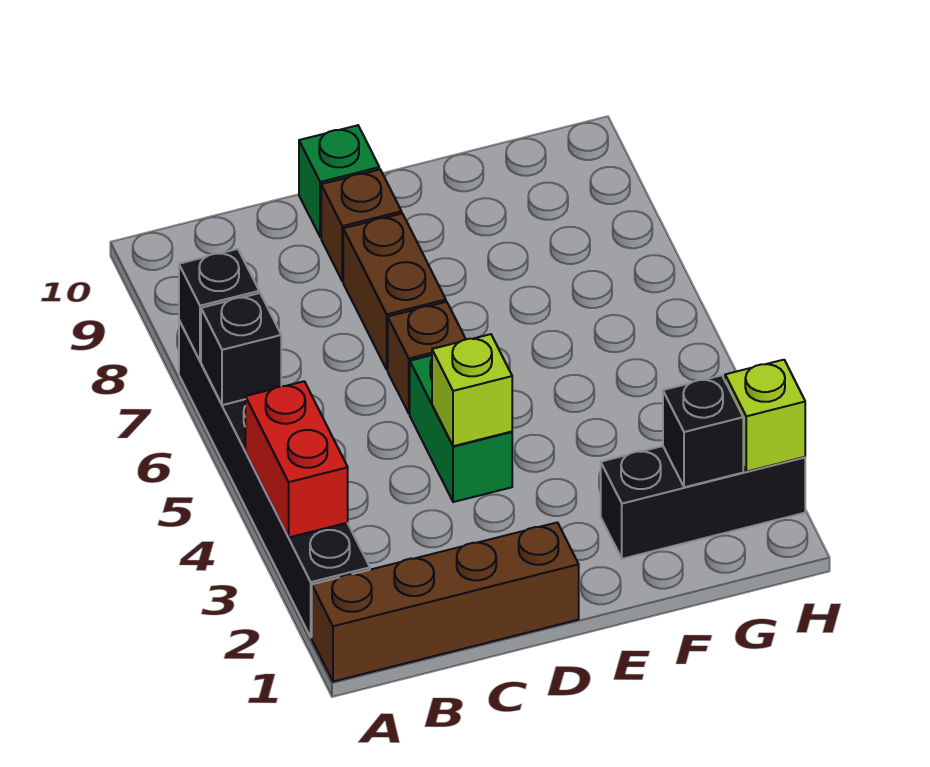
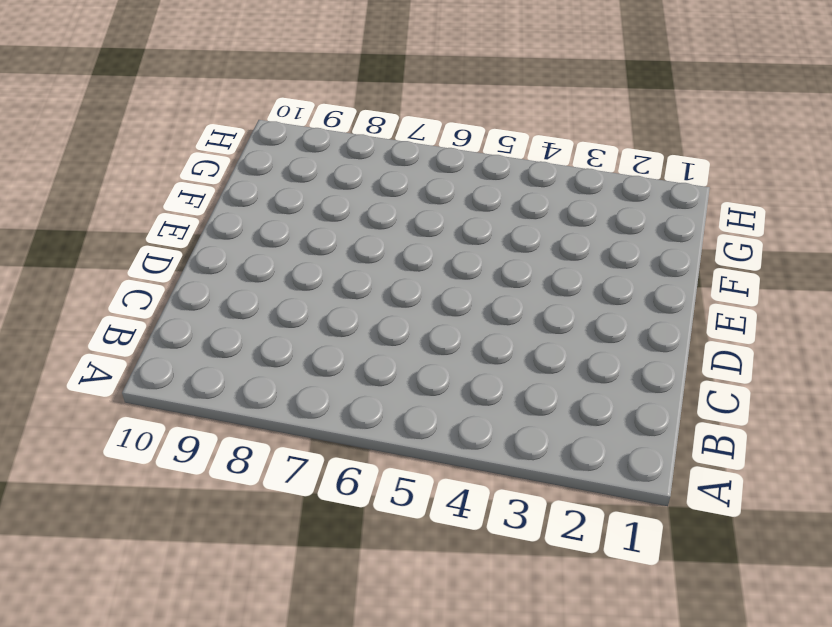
none -> brown brick A1:D1 level 1
none -> black brick A2:A7 level 1
none -> green brick D4:D5 level 1

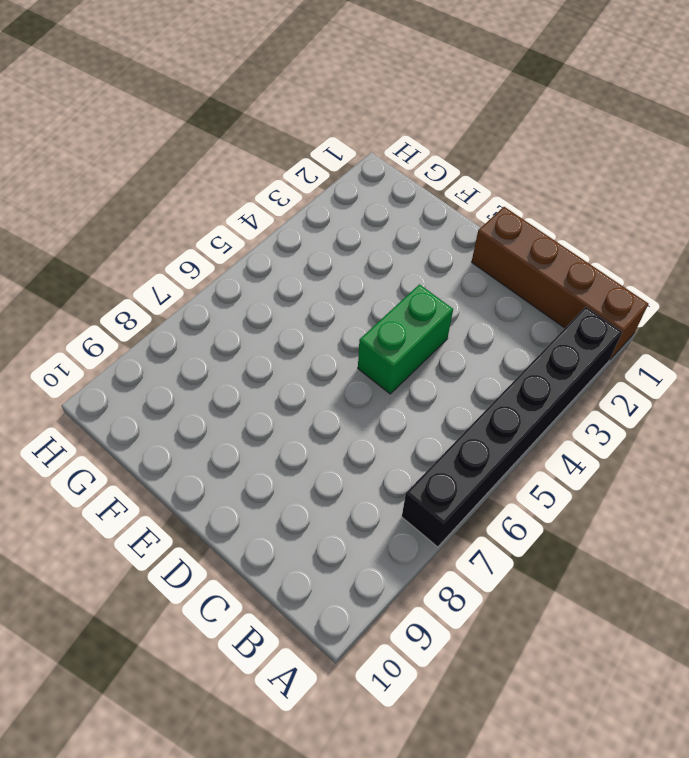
none -> brown brick D6 level 1
none -> brown brick D7:D8 level 1
none -> brown brick D9 level 1

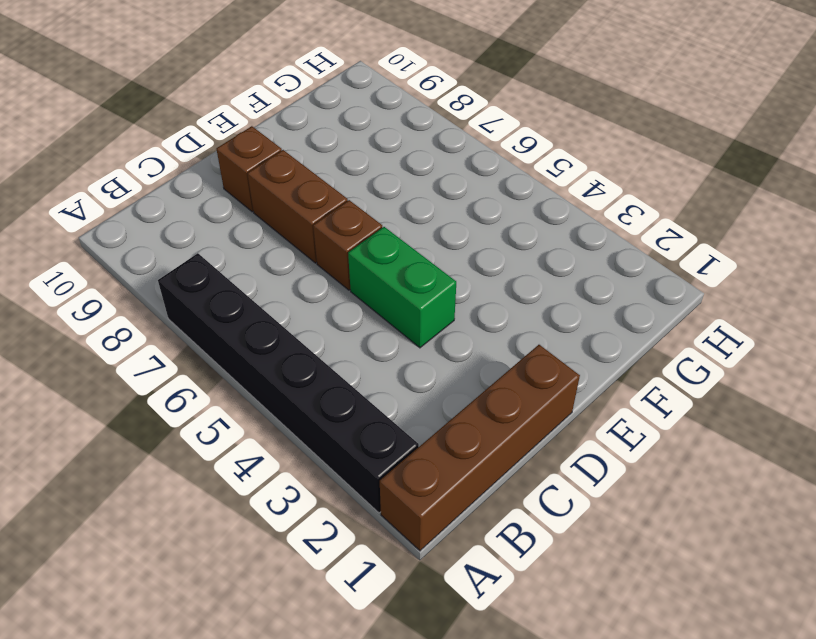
none -> green brick D10 level 1
none -> black brick F2:H2 level 1
none -> red brick A3:A4 level 2

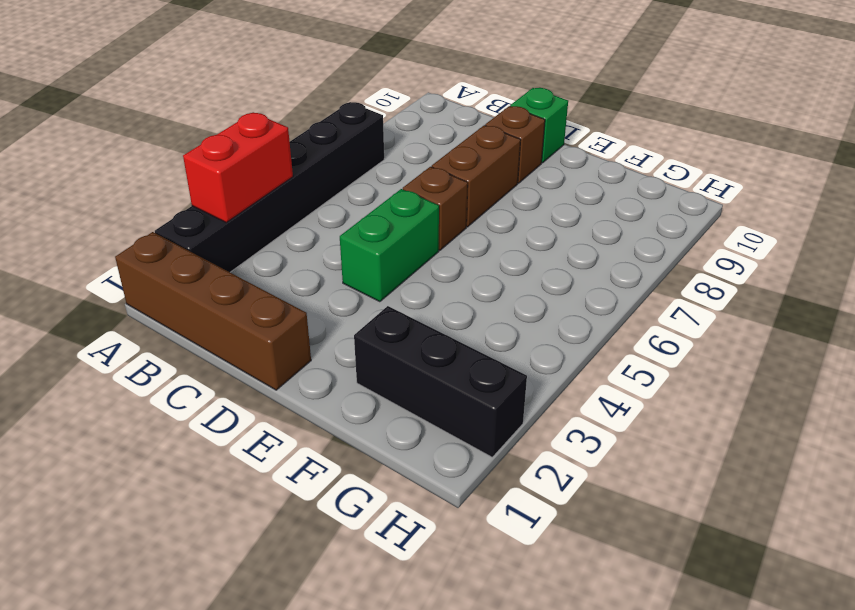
none -> black brick A6 level 2
none -> black brick A7 level 2
none -> lime brick D4 level 2

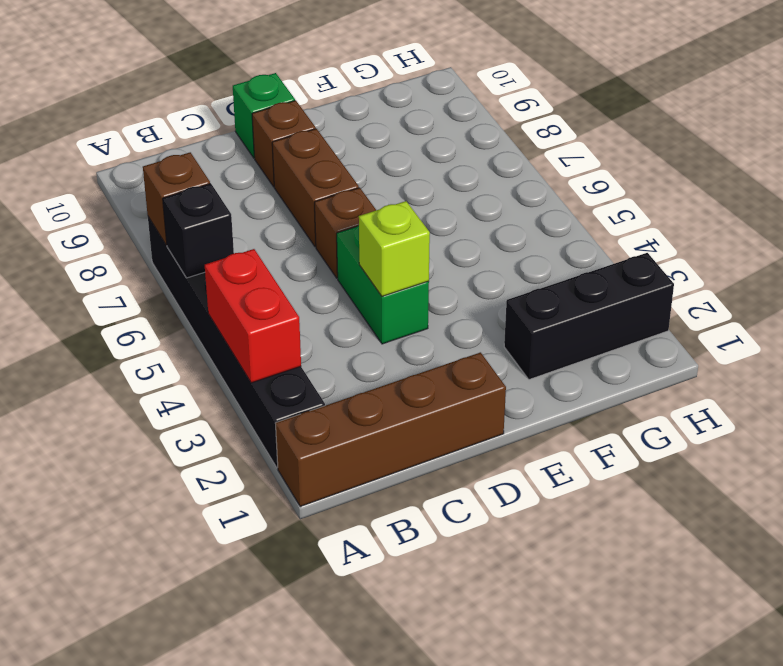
brown brick A7 level 2 -> black brick A7 level 2
none -> black brick G2 level 2
none -> lime brick H2 level 2

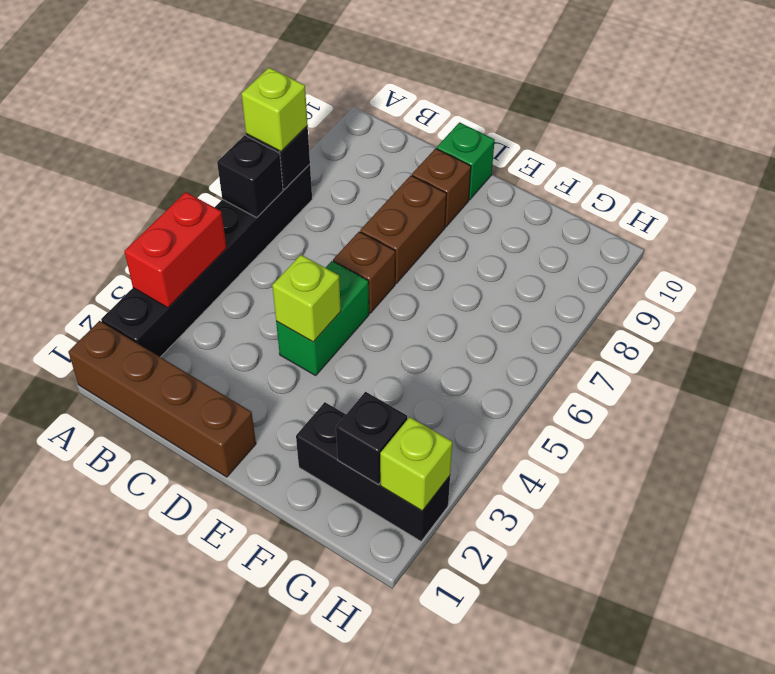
lime brick A7 level 3 -> none

